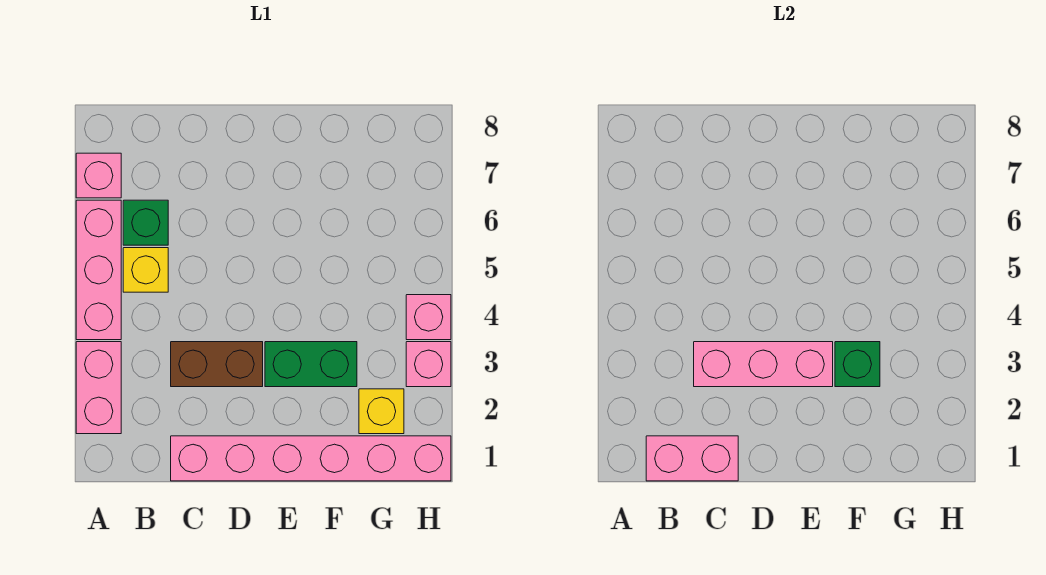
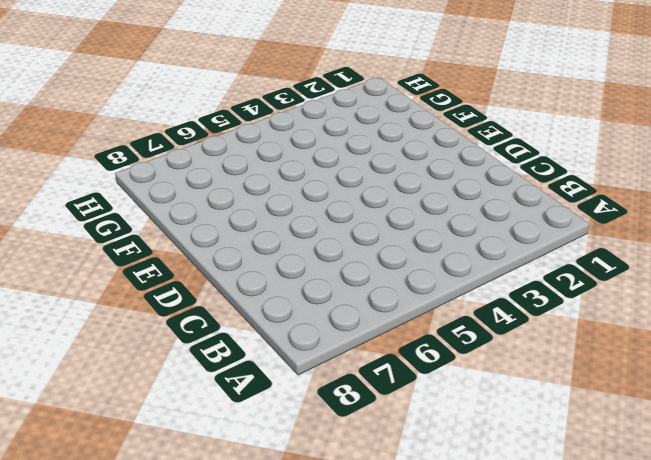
none -> pink brick A2:A3 level 1
none -> pink brick A4:A6 level 1
none -> pink brick A7 level 1

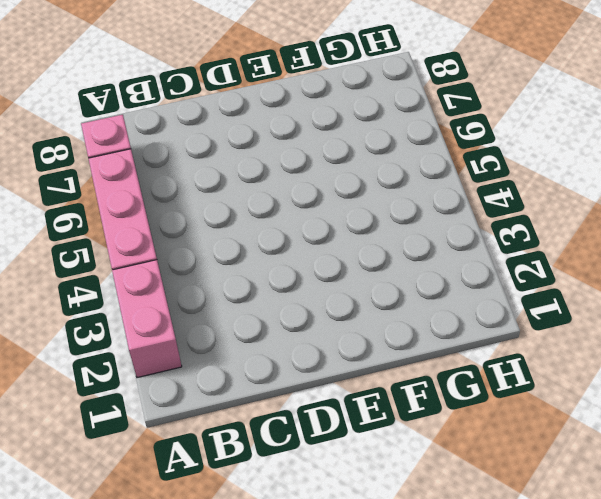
none -> yellow brick B5 level 1
none -> green brick B6 level 1
none -> pink brick C1:H1 level 1

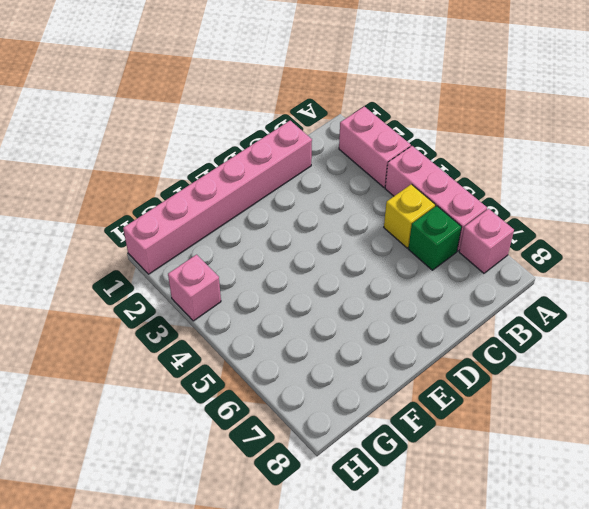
none -> brown brick C3:D3 level 1
none -> green brick E3:F3 level 1
none -> yellow brick G2 level 1

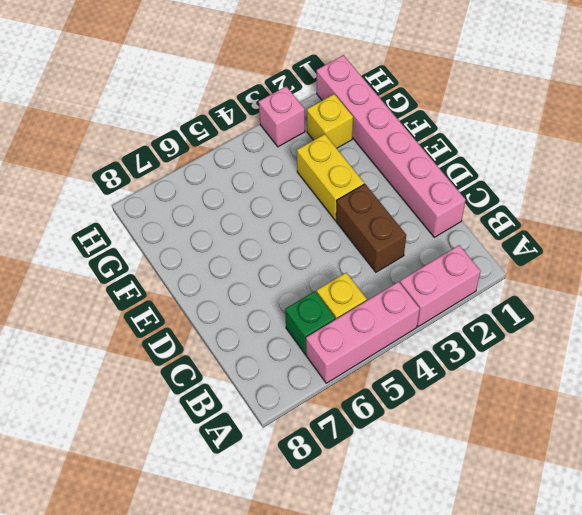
yellow brick E3:F3 level 1 -> green brick E3:F3 level 1
none -> pink brick A7 level 1
none -> pink brick H4 level 1
none -> pink brick B1:C1 level 2

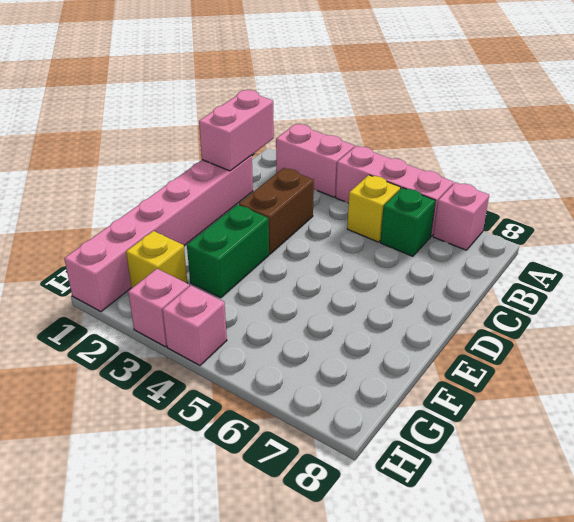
none -> pink brick C3:E3 level 2
none -> green brick F3 level 2

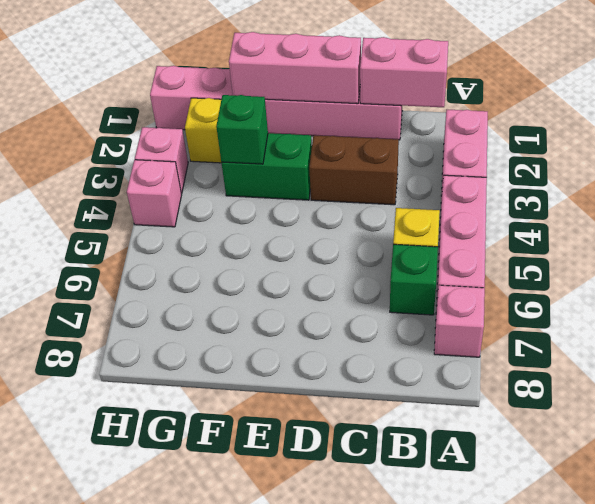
pink brick D1:F1 level 2 -> pink brick C3:E3 level 2

